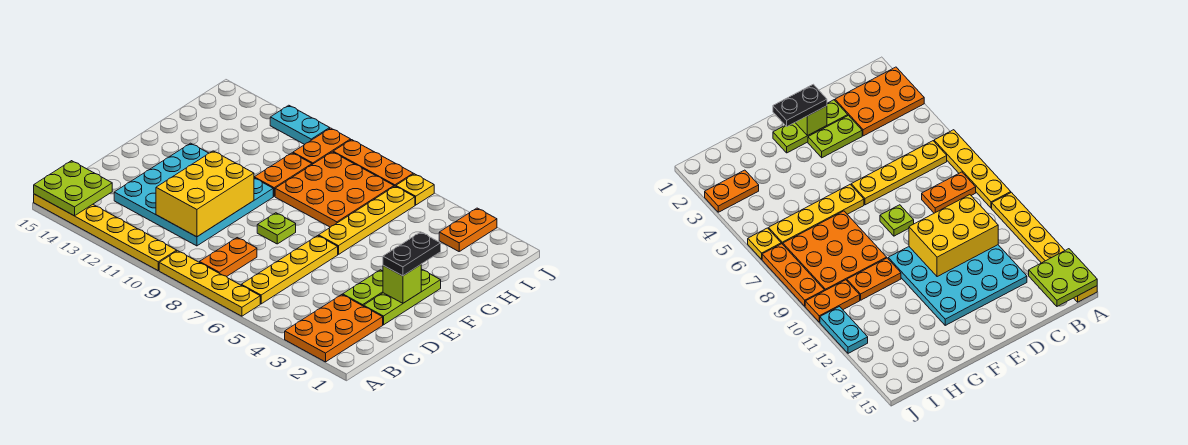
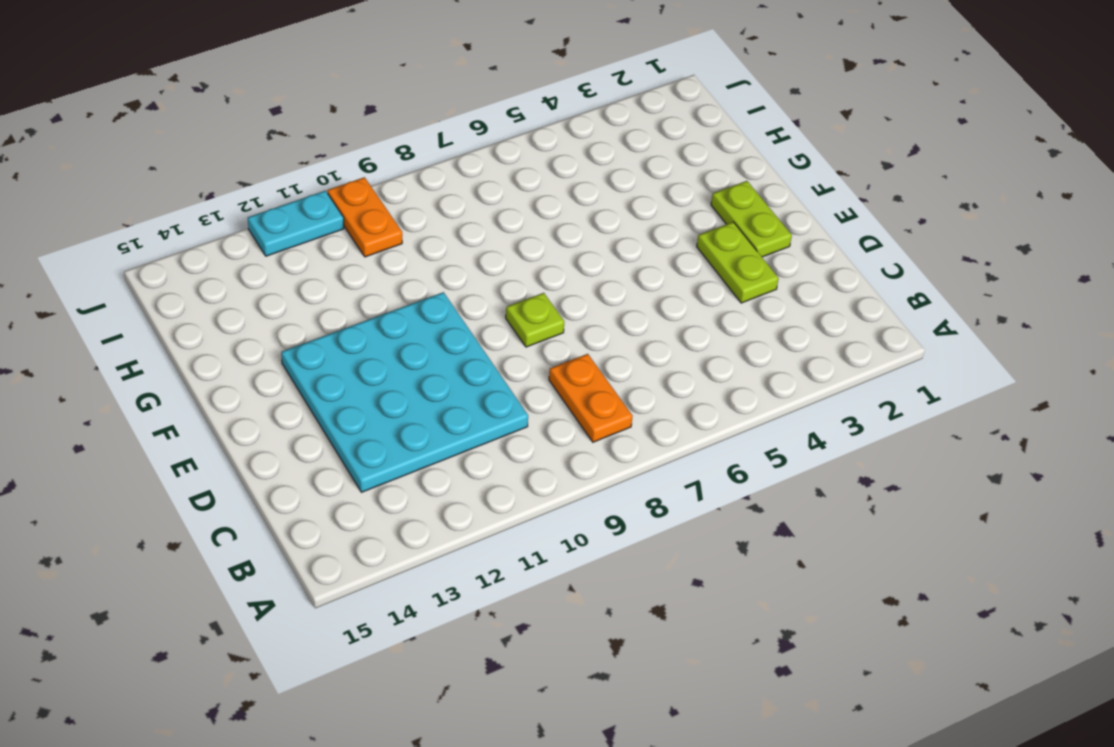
lime plate E2:F2 level 1 -> lime plate D2:F2 level 1
none -> orange plate A2:C3 level 1
none -> yellow plate A6:A9 level 1
none -> yellow plate A10:A15 level 1

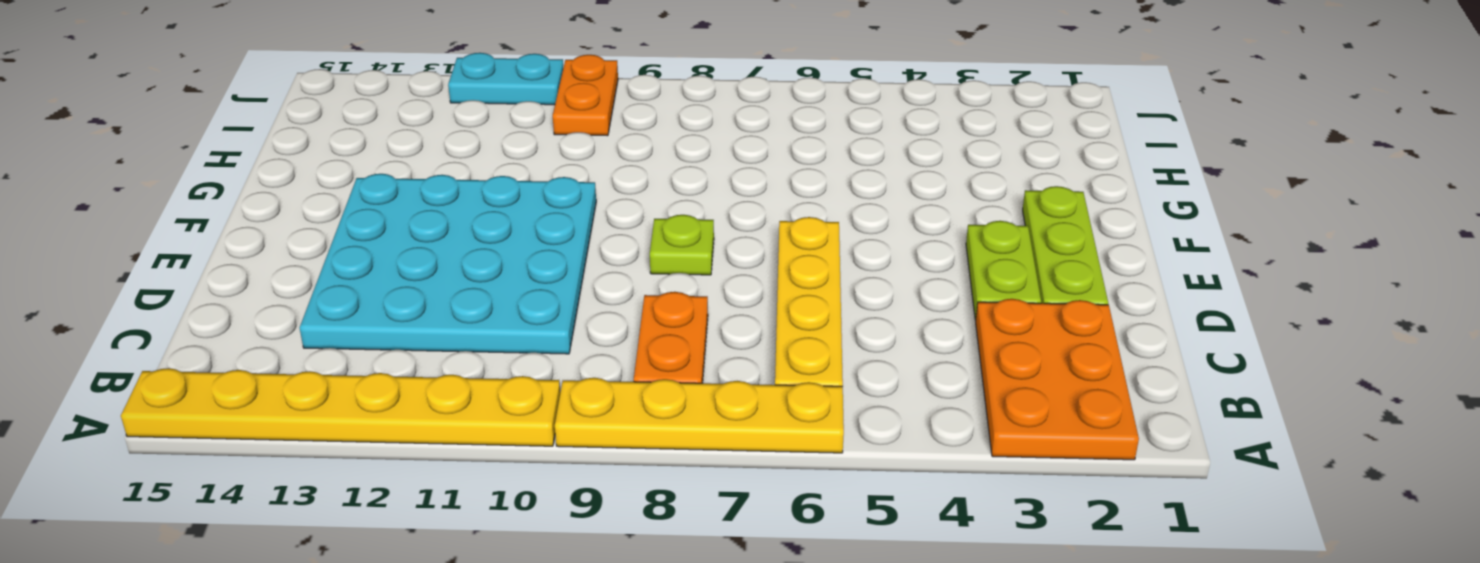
none -> yellow plate F6:I6 level 1
none -> orange plate G7:I9 level 1
none -> orange plate G10:H10 level 1

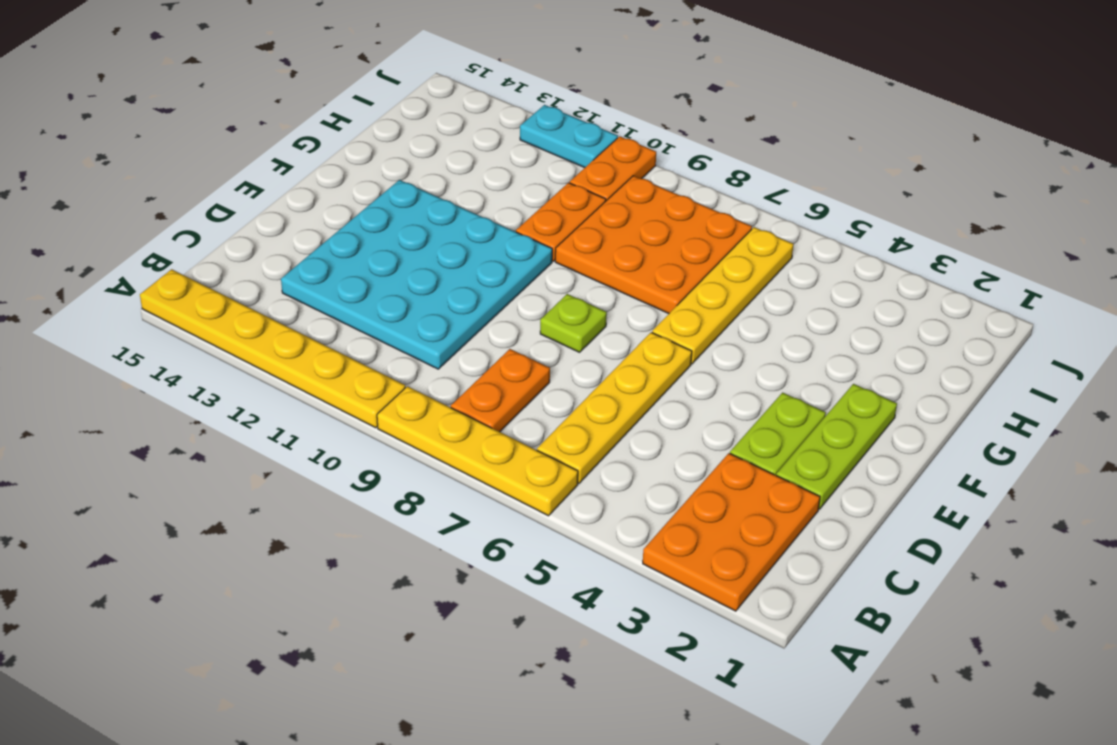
none -> orange plate I3:J3 level 1
none -> yellow plate J6 level 1
none -> orange plate J7:J9 level 1

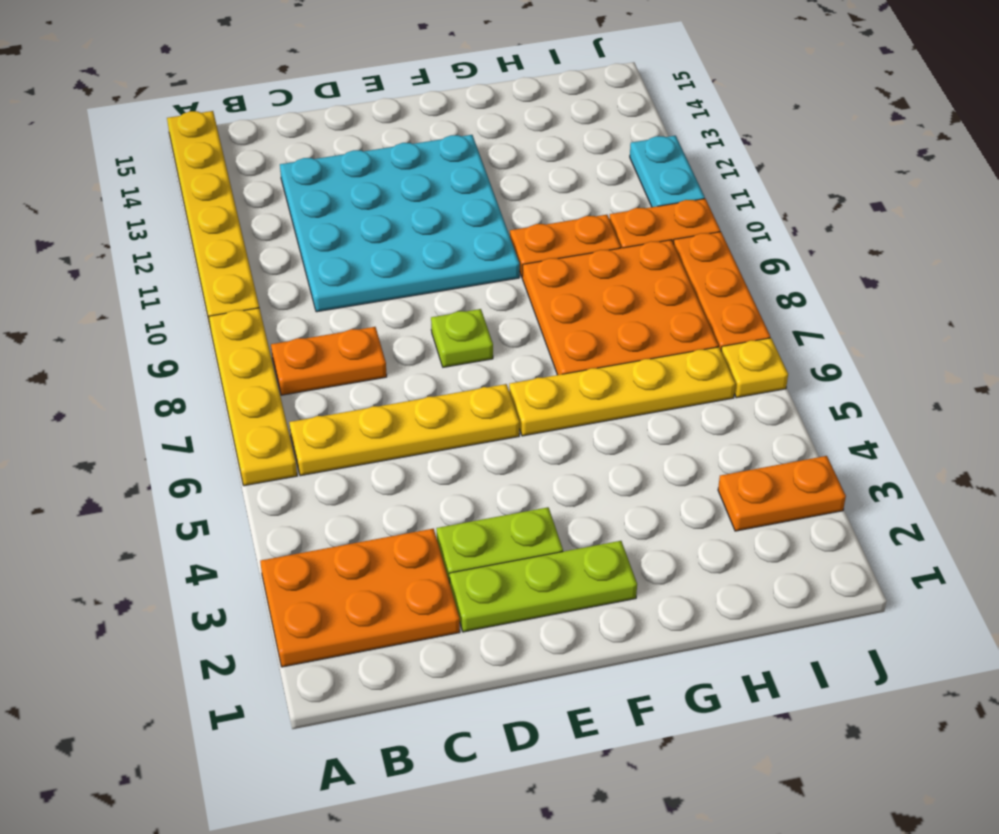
none -> lime plate A14:B15 level 2
none -> yellow brick C10:E11 level 2
none -> lime brick E2 level 2

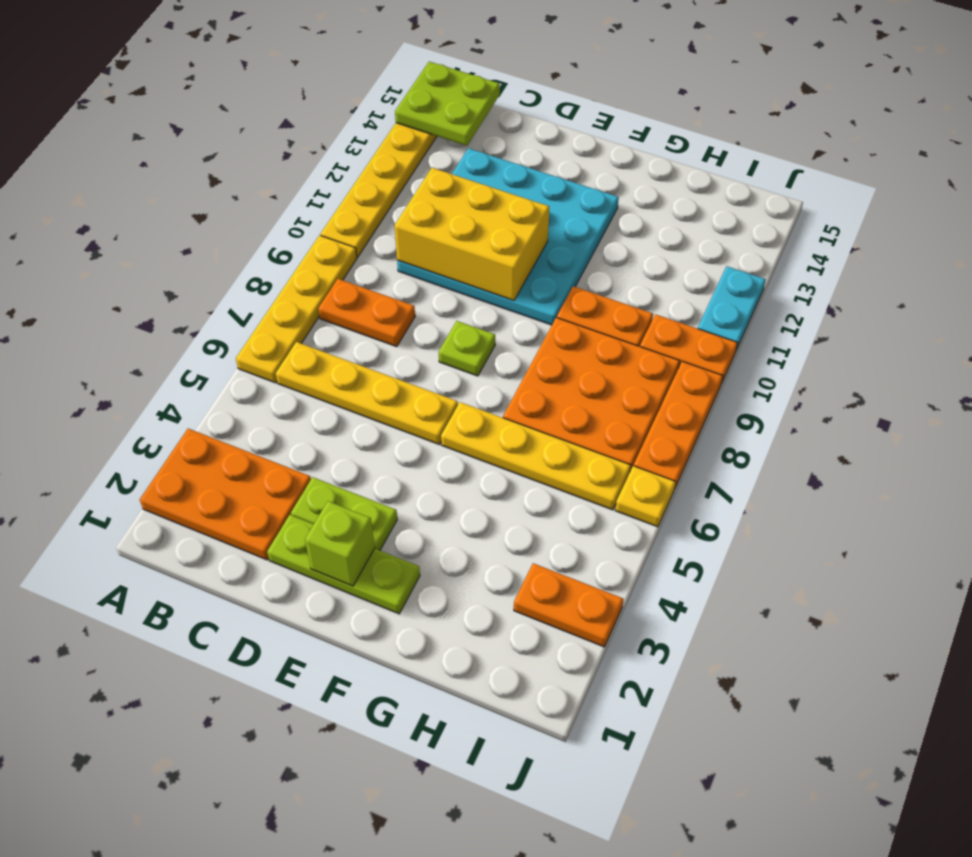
none -> black plate E2:F2 level 3

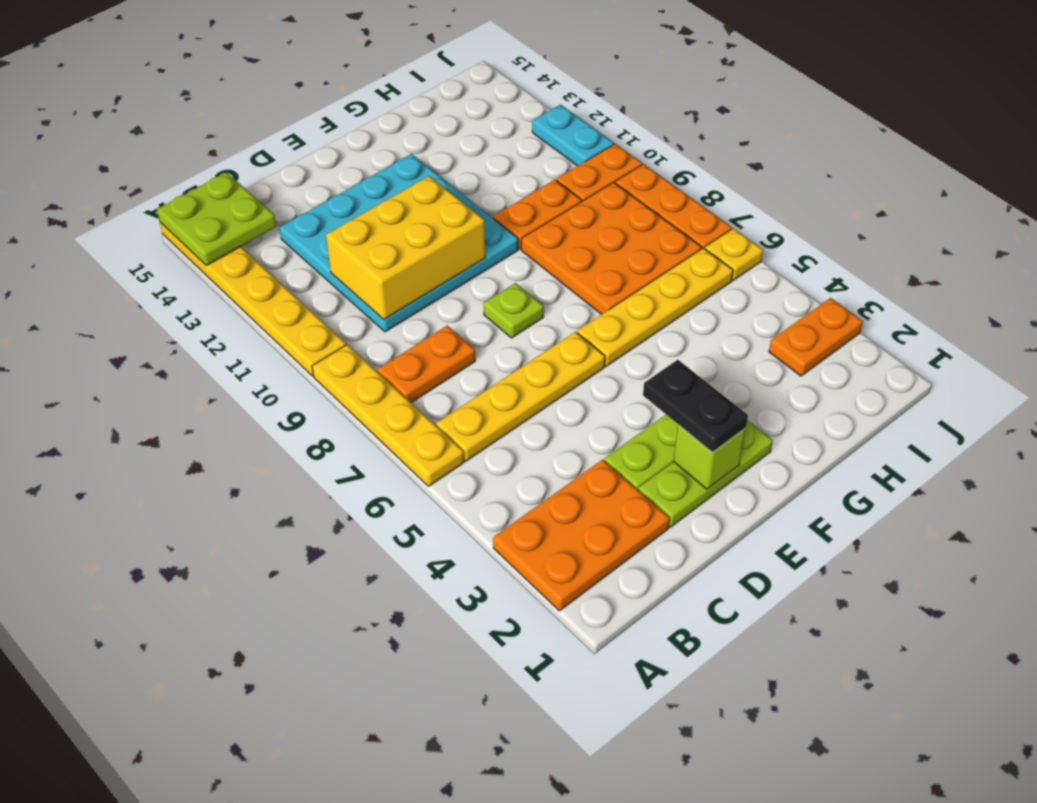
black plate E2:E3 level 3 -> black plate E2:F2 level 3

